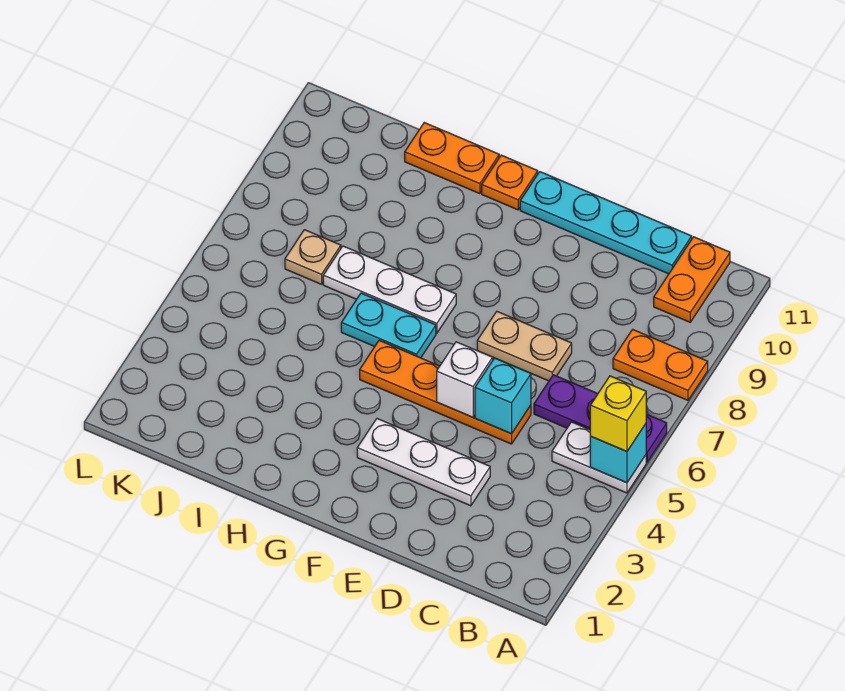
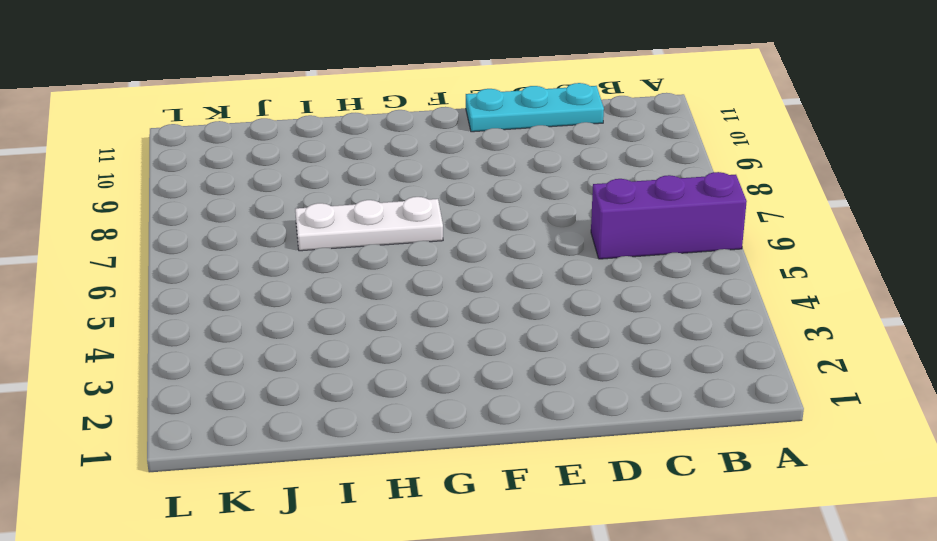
purple brick A6:C6 level 1 -> purple plate A6:C6 level 1
cyan plate C11:E11 level 1 -> cyan plate C11:F11 level 1
none -> white plate A5:B5 level 1
none -> orange plate A8:B8 level 1
none -> orange plate B10:B11 level 1

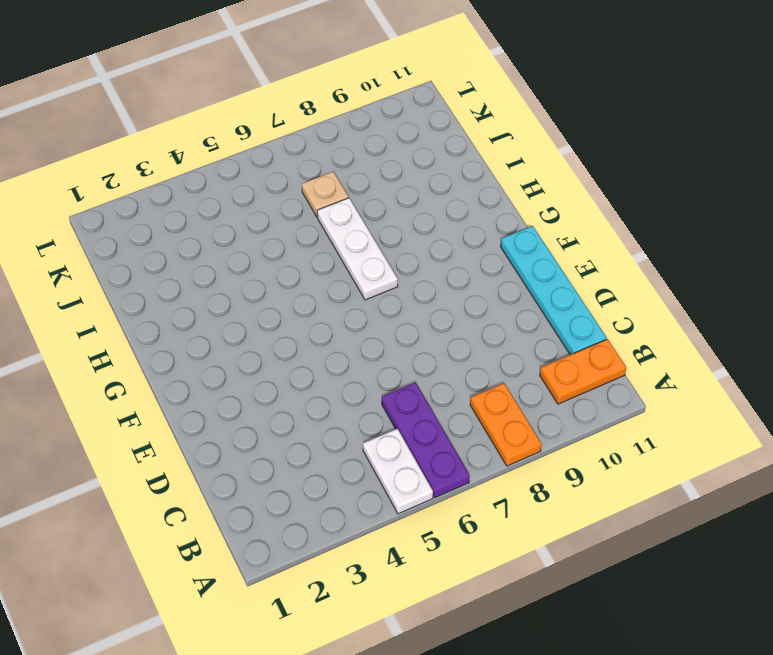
none -> white plate D3:F3 level 1
none -> orange plate D5:G5 level 1
none -> tan plate D7:E7 level 1

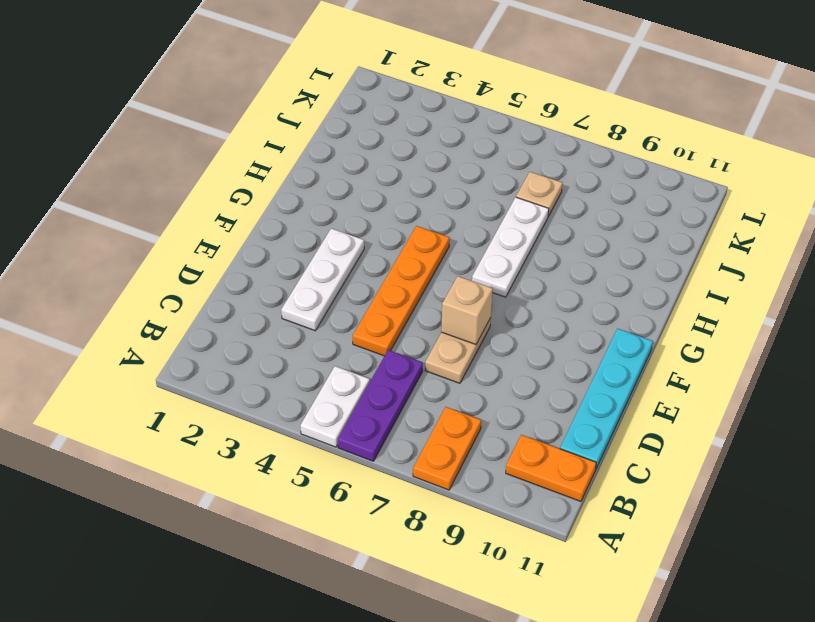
tan brick E7 level 2 -> none
none -> cyan plate G6:H6 level 1
none -> orange plate G11 level 1
none -> orange plate H11:I11 level 1

